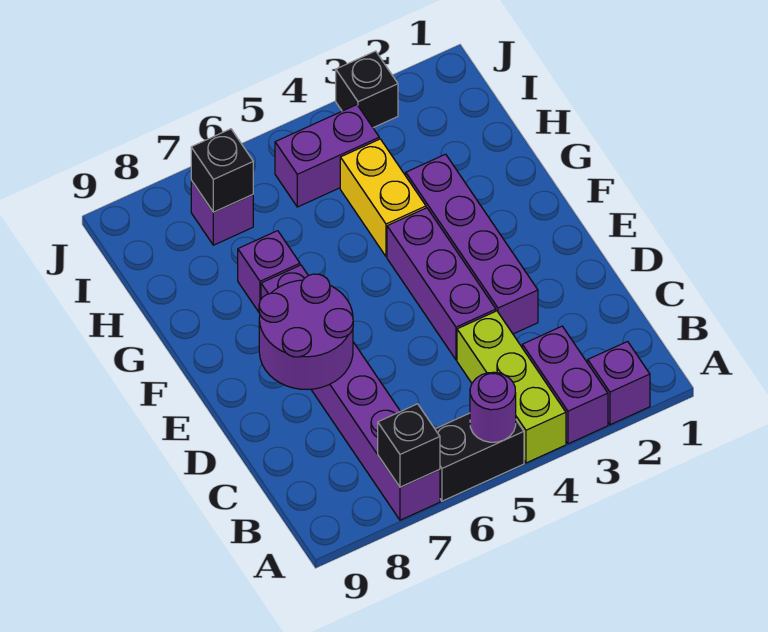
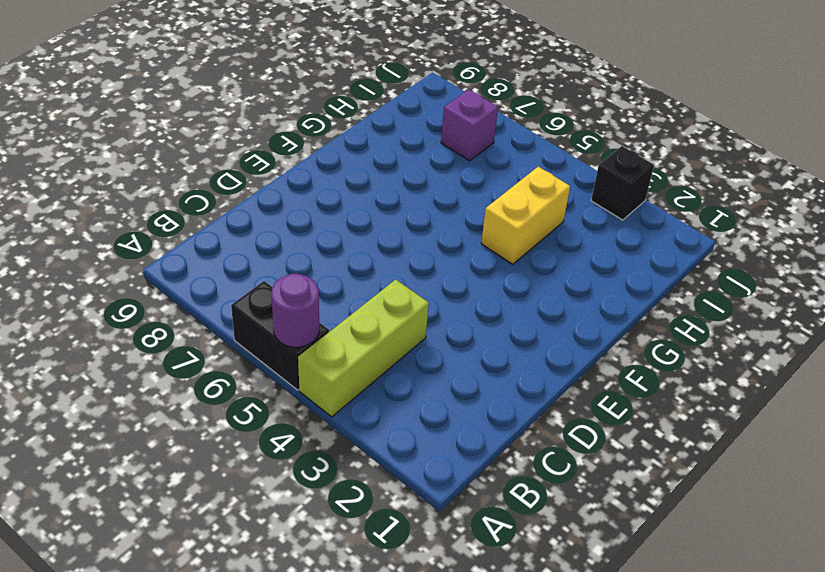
none -> purple brick A2 level 1
none -> purple brick A3:B3 level 1
none -> purple brick A7:F7 level 1

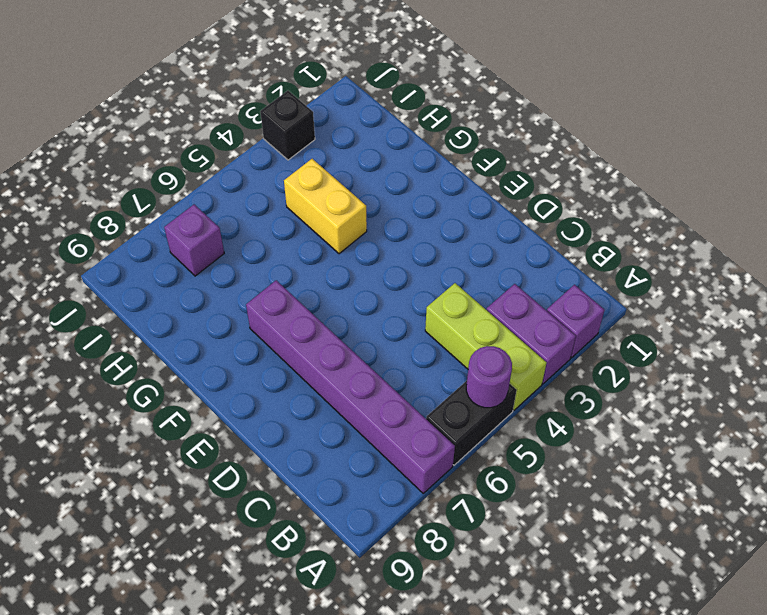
none -> purple brick D3:G3 level 1
none -> purple brick D4:F4 level 1
none -> purple brick G7 level 1

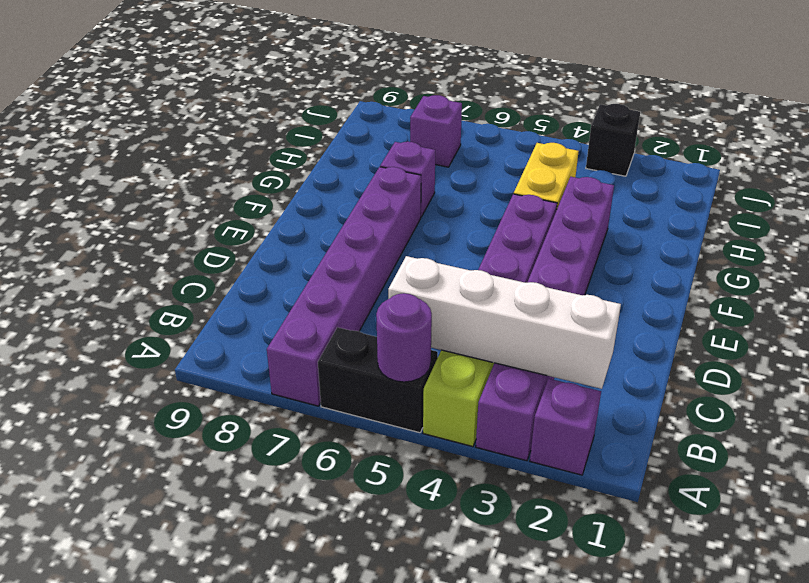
white brick B2:B5 level 2 -> none
none -> purple brick I4:I5 level 1
none -> black brick A7 level 2
none -> purple round brick D7:E8 level 2

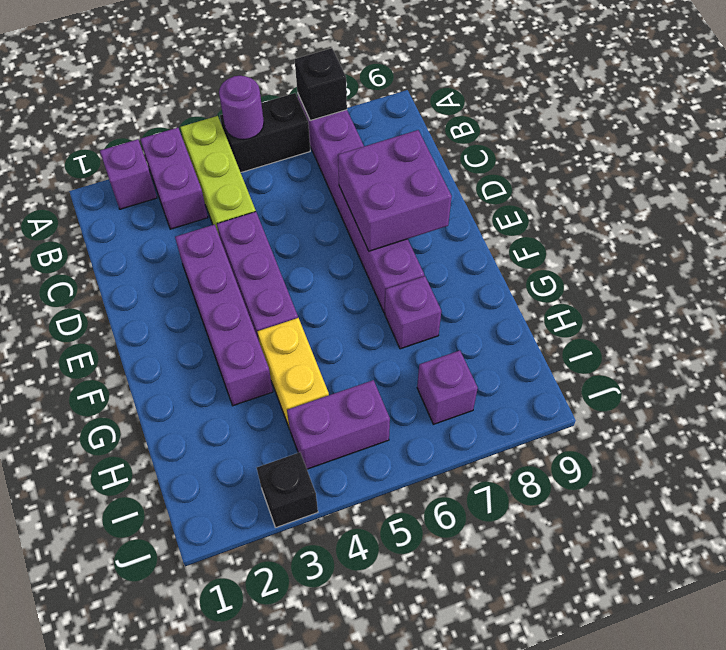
purple brick D7:E8 level 2 -> purple round brick D7:E8 level 2
none -> black brick I7 level 2

